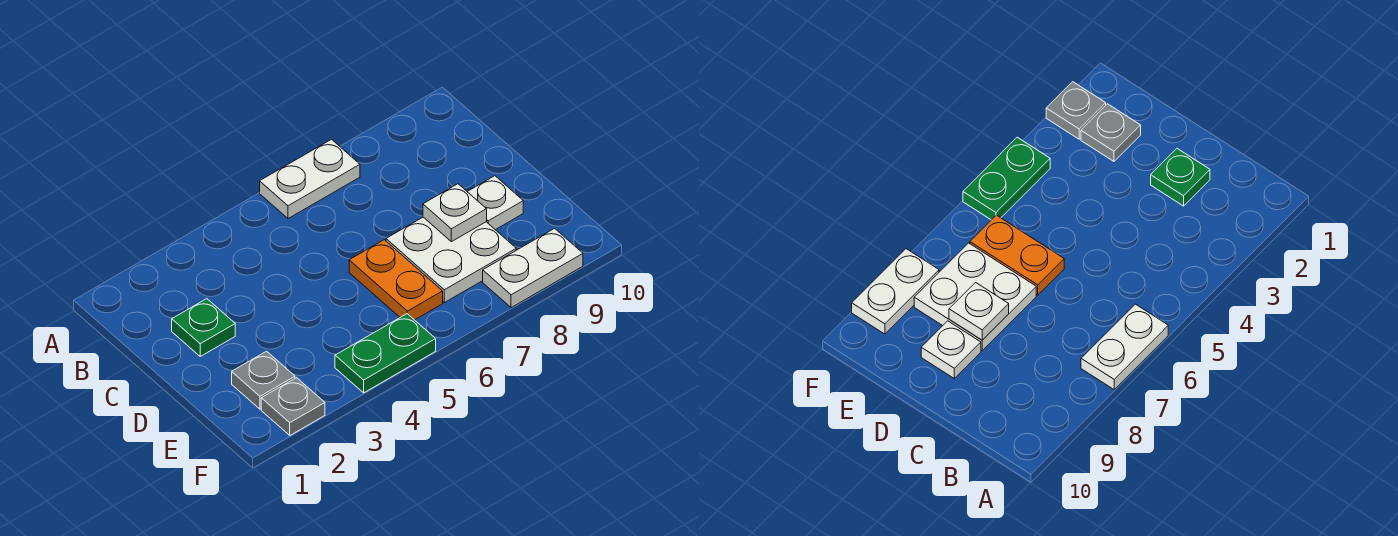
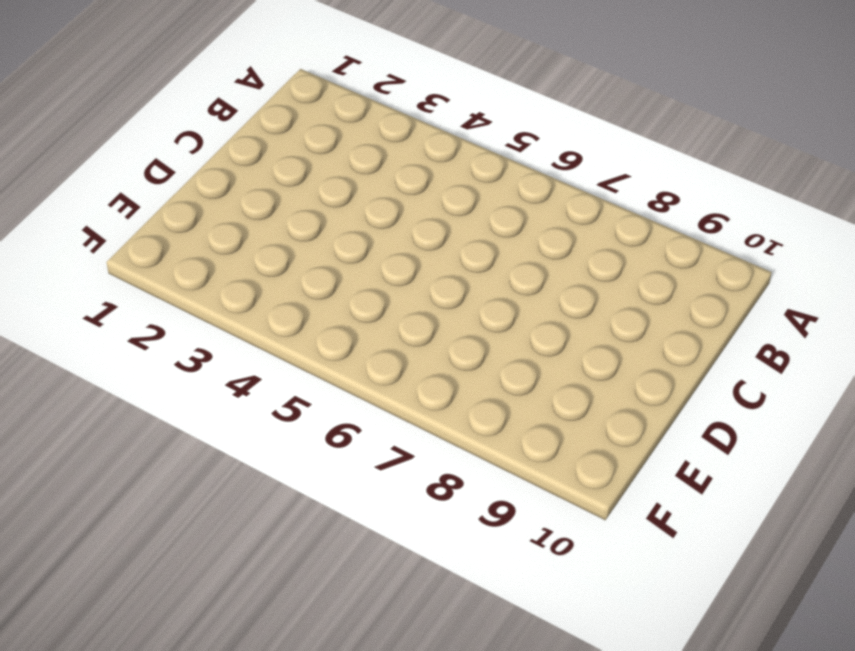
none -> white plate A6:A7 level 1
none -> green plate C2 level 1

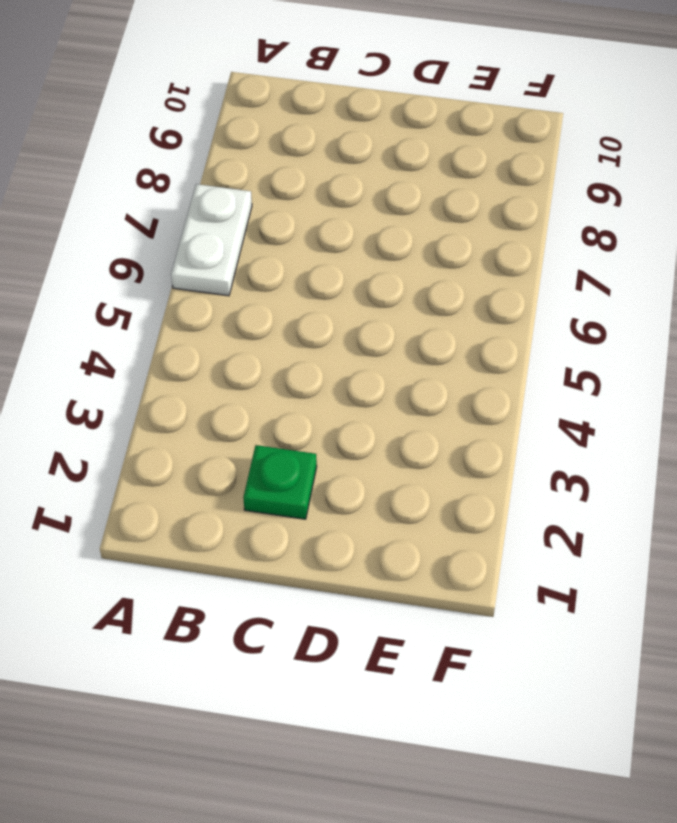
none -> orange plate D6:E6 level 1
none -> white plate D7:E8 level 1

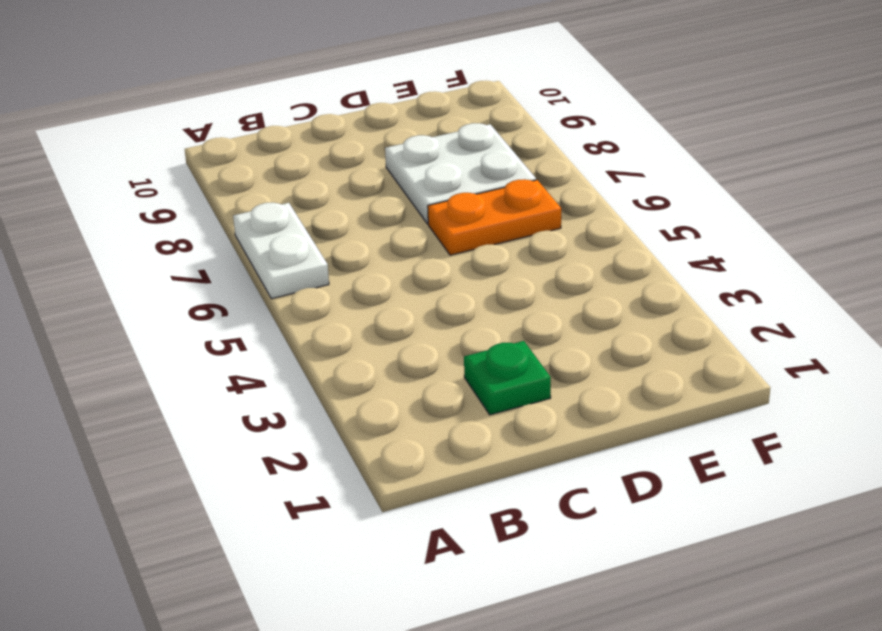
none -> white plate D9 level 1
none -> grey plate E2 level 1

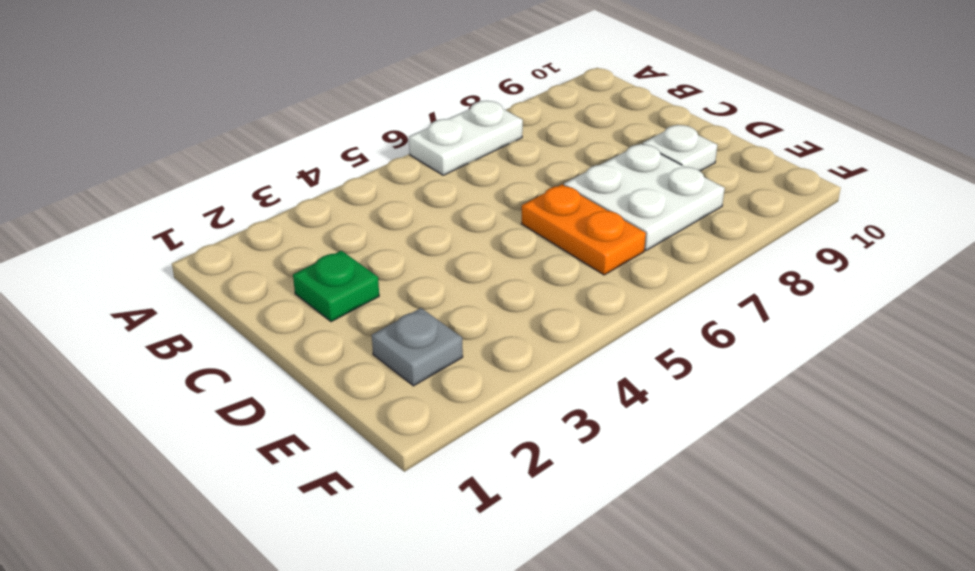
none -> grey plate F2 level 1
none -> green plate F4:F5 level 1

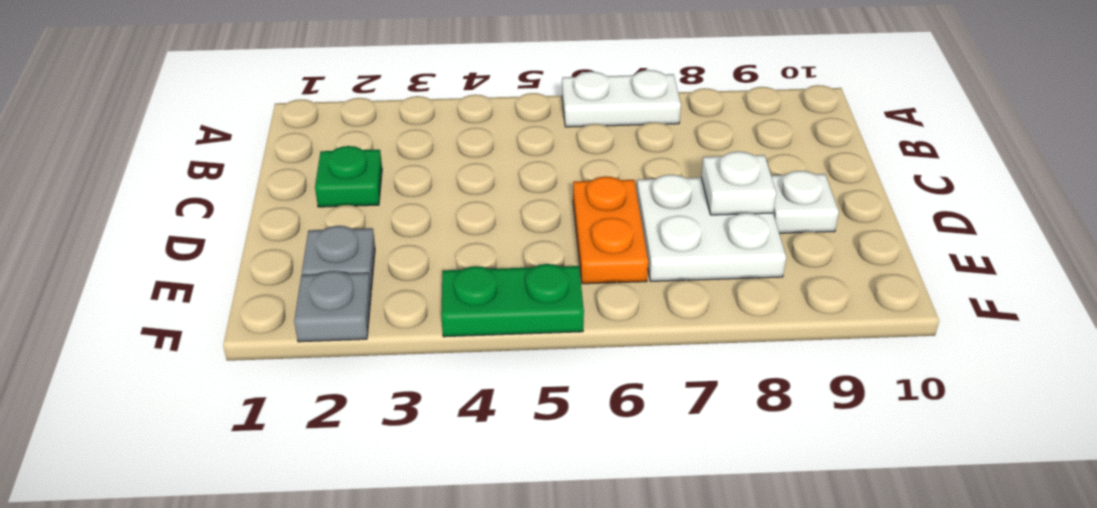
none -> white plate F8:F9 level 1

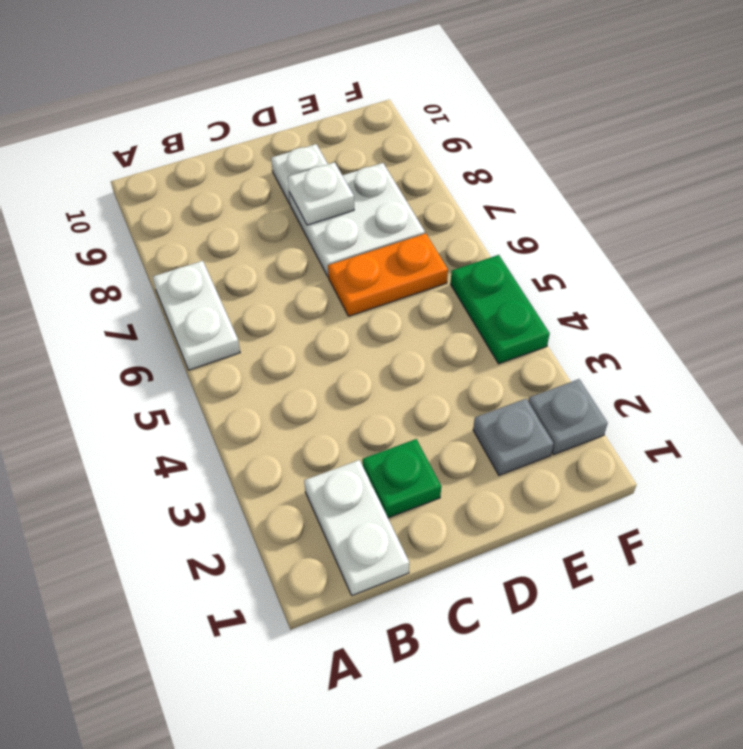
white plate B1:B2 level 1 -> white plate F8:F9 level 1

